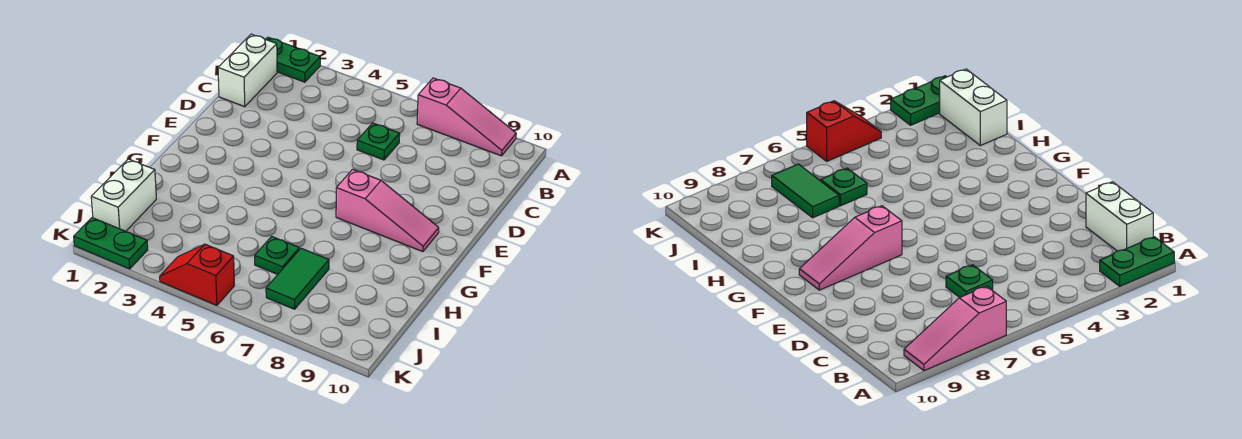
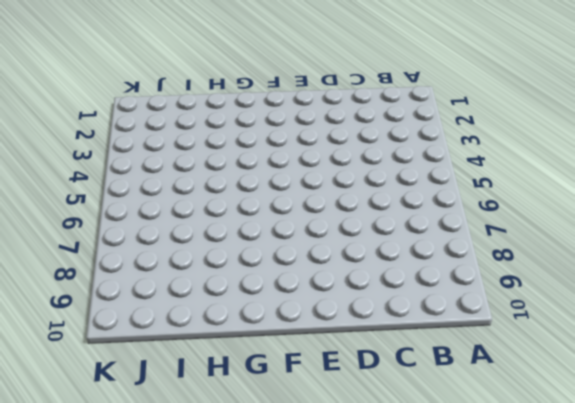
none -> green plate A1:A2 level 1
none -> pink slope A7:A9 level 1 top 7

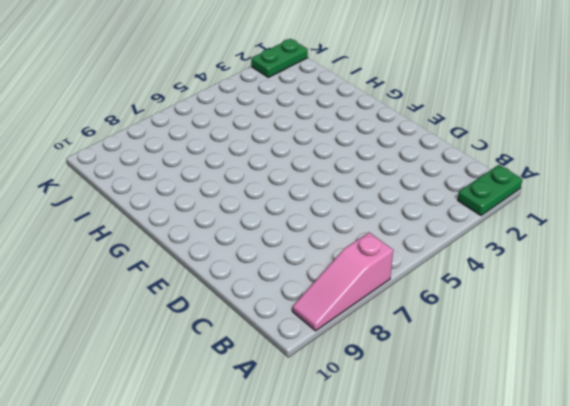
none -> white brick B1:C1 level 1
none -> green plate C6 level 1

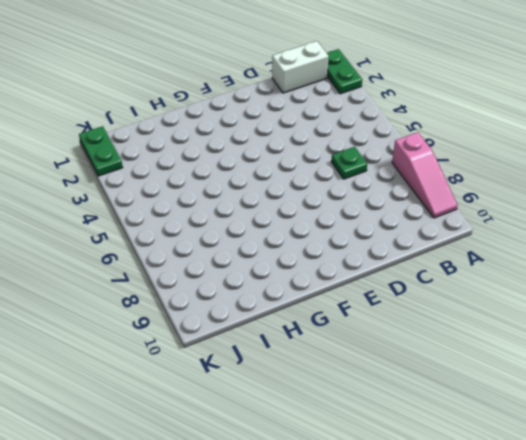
none -> pink slope F7:F9 level 1 top 7
none -> white brick I1:J1 level 1

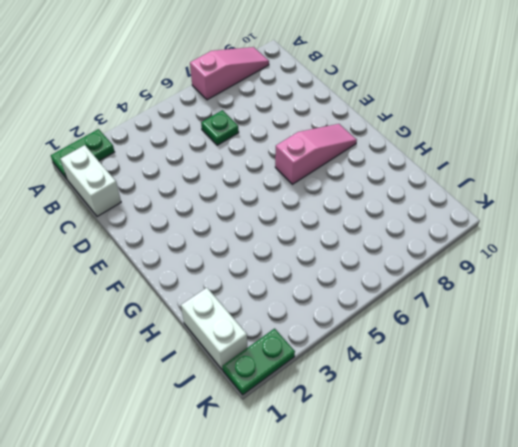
none -> green plate I6 level 1
none -> green tile I7:J7 level 1

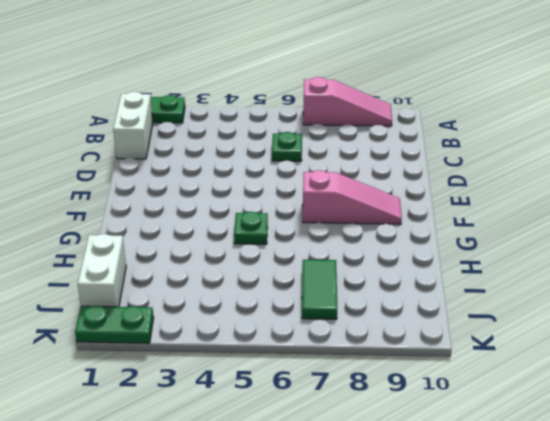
green plate G5 level 1 -> green plate I6 level 1
none -> red slope K4:K5 level 1 top 5

